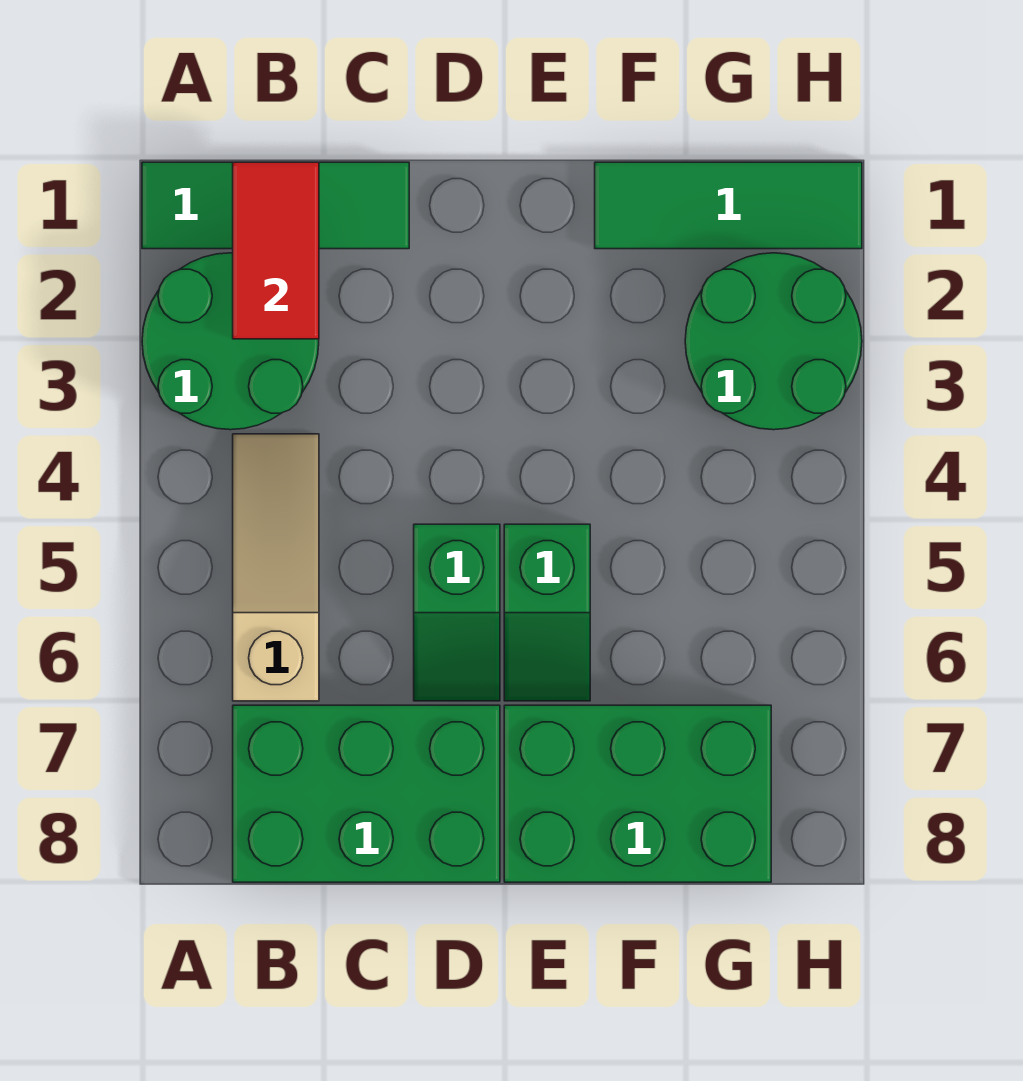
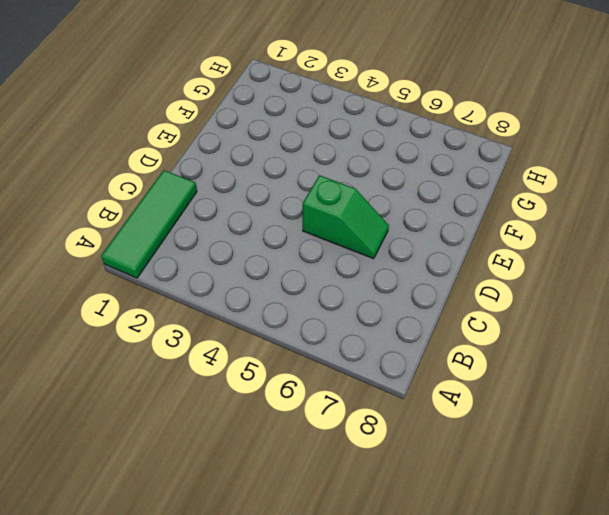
none -> green round brick A2:B3 level 1
none -> tan slope B4:B6 level 1 top 6

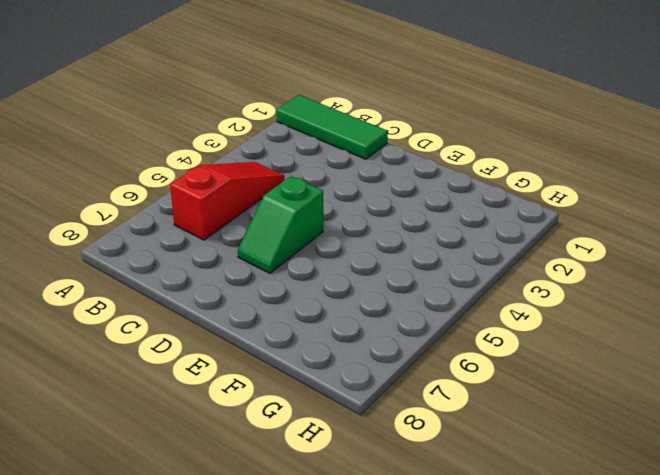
red slope B4:B6 level 1 top 6 -> tan slope B4:B6 level 1 top 6
none -> green round brick A2:B3 level 1
none -> green brick B7:D8 level 1

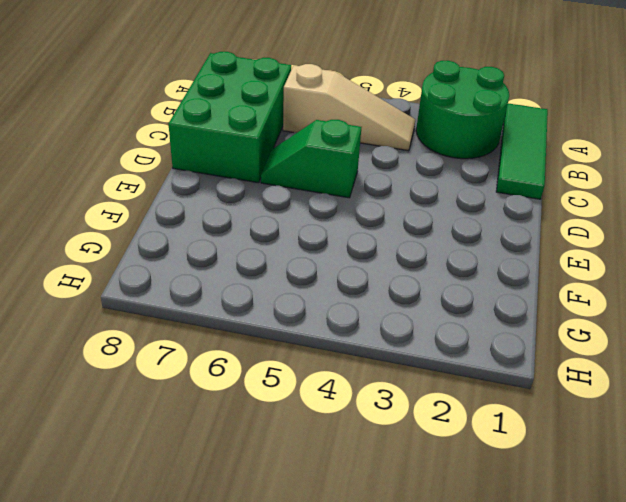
none -> green slope E5:E6 level 1 top 5
none -> green brick E7:G8 level 1

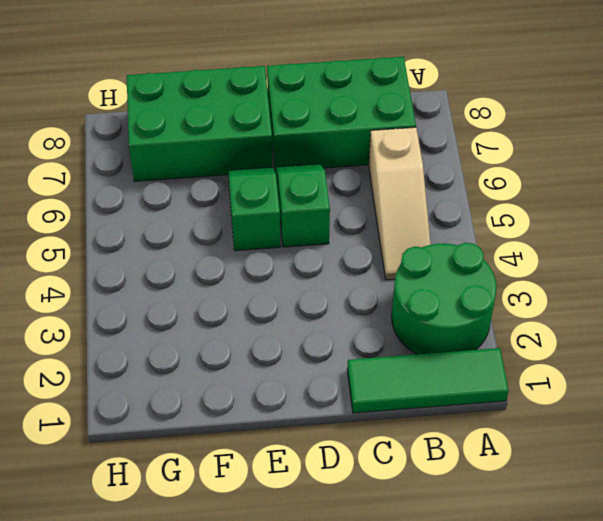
none -> green tile F1:H1 level 1
none -> green round brick G2:H3 level 1

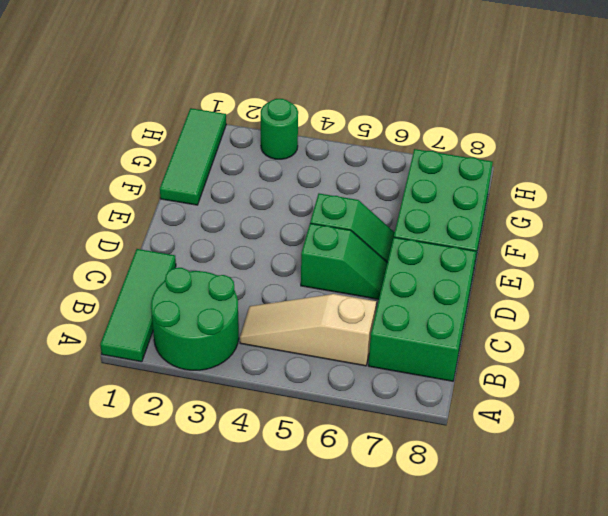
green round brick H3 level 1 -> green round brick G2:H3 level 1
none -> red tile B1:B2 level 2

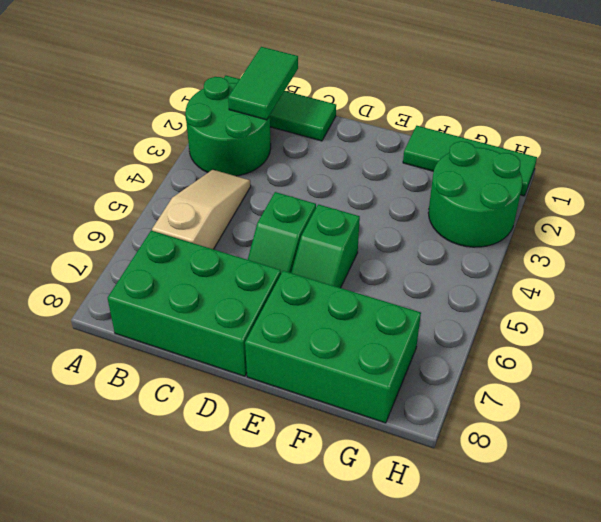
green tile B1:B2 level 2 -> red tile B1:B2 level 2

